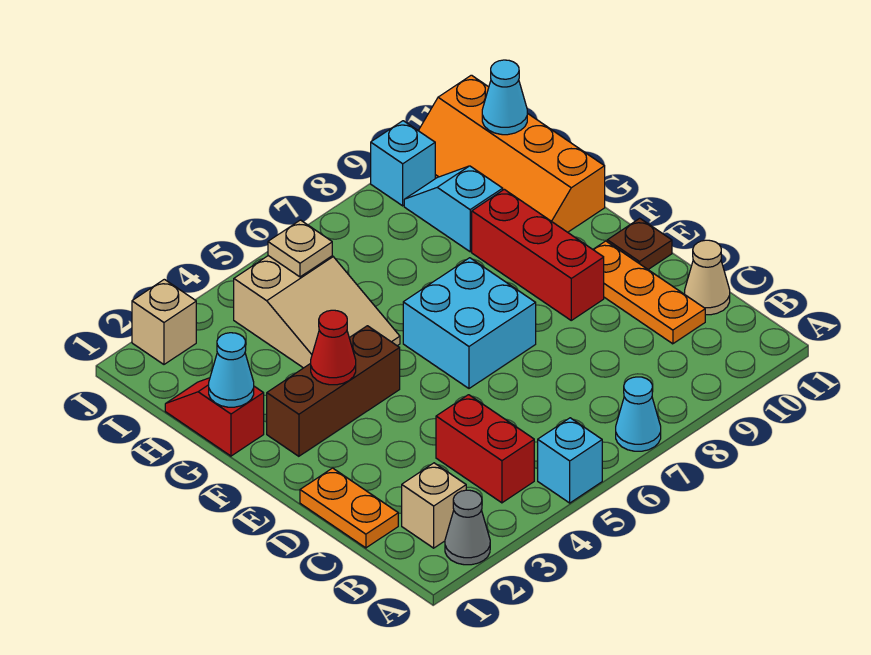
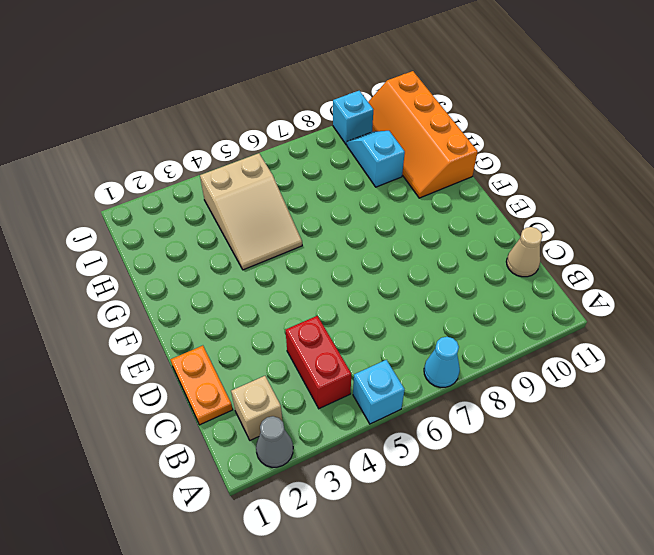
none -> orange plate C10:E10 level 1
none -> cyan brick E6:F7 level 1
none -> red brick E9:G9 level 1

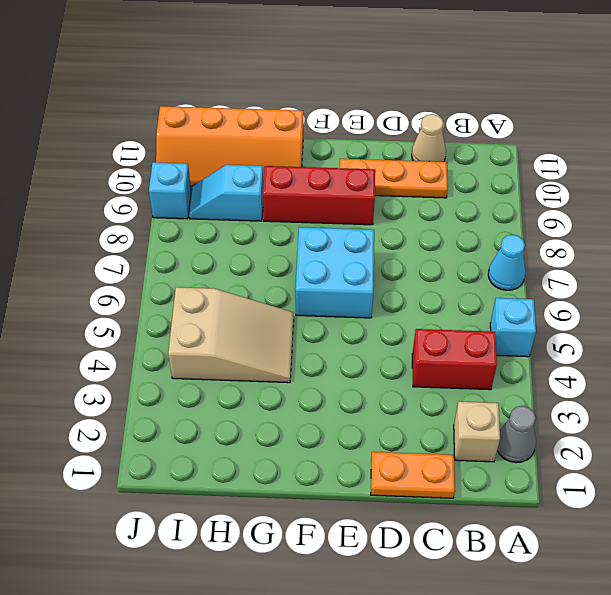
none -> brown plate E11 level 1
none -> brown brick F2:F4 level 1
none -> red slope G1:H1 level 1 top G

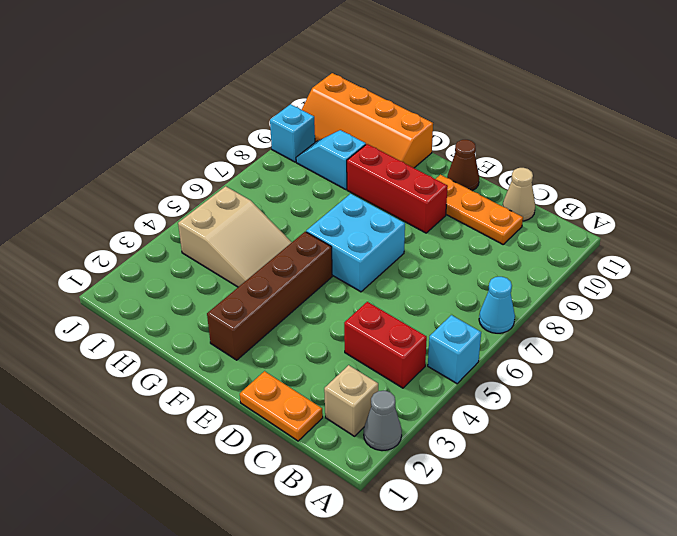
brown cone E11 level 1 -> brown plate E11 level 1
brown brick F2:F5 level 1 -> brown brick F2:F4 level 1
none -> red slope G1:H1 level 1 top G
none -> tan brick J2 level 1
none -> red cone F3 level 2

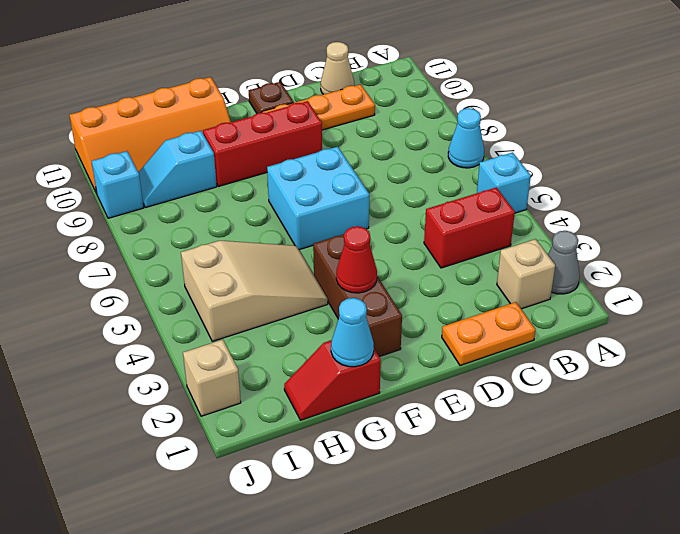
none -> tan plate I5 level 2
none -> cyan cone I11 level 2

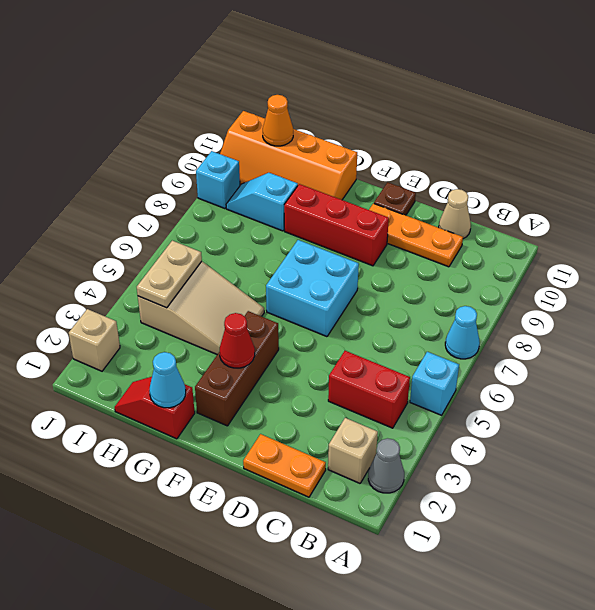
tan plate I4:I5 level 2 -> tan plate I5 level 2
orange cone I11 level 2 -> cyan cone I11 level 2

